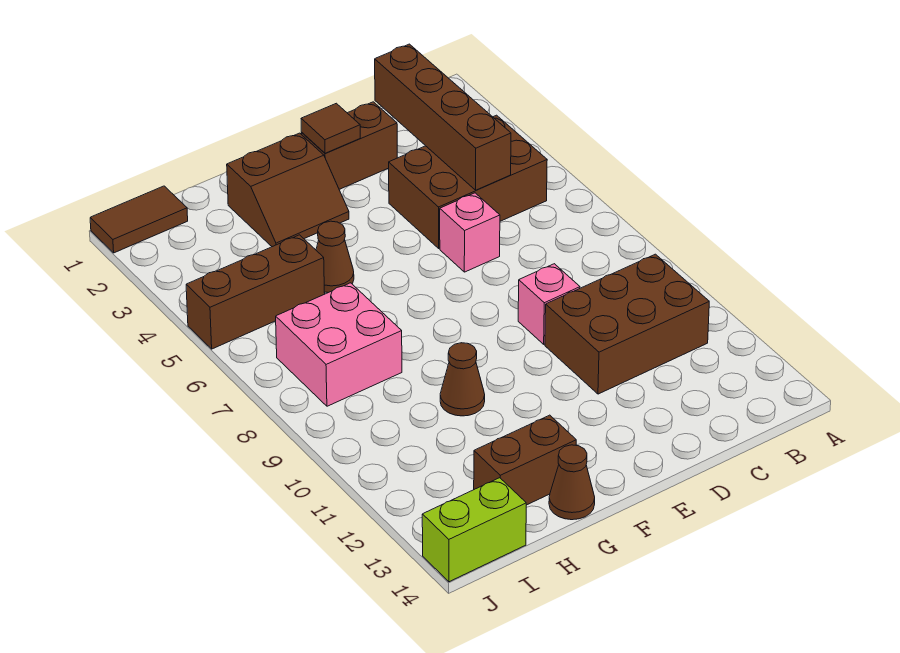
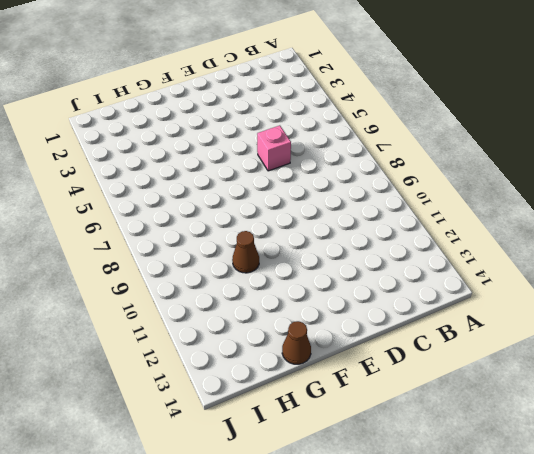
none -> brown brick B4:D5 level 1
none -> brown brick B10:D11 level 1
none -> brown brick D2:E2 level 1

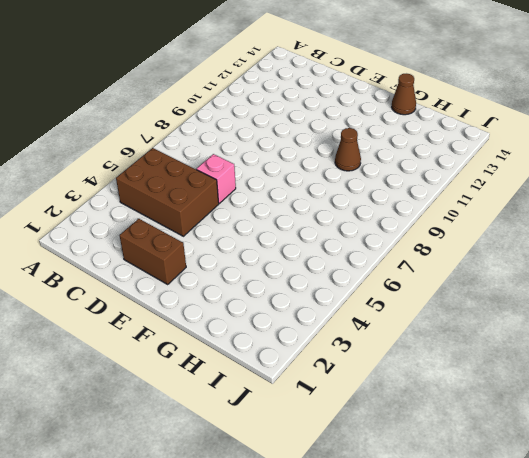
none -> brown brick B10:D11 level 1
none -> pink brick D9 level 1
none -> brown slope F2:G3 level 1 top 2

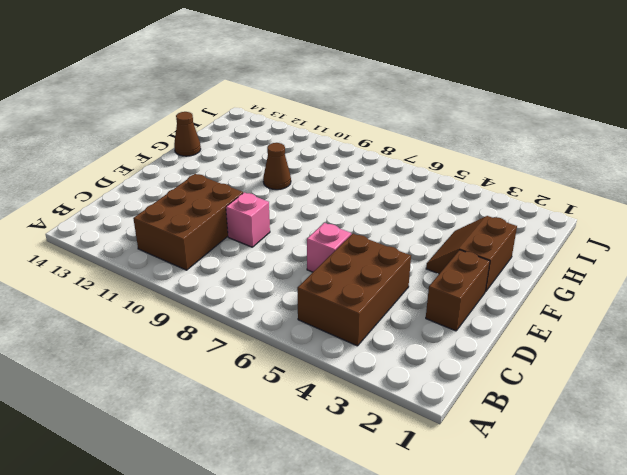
none -> brown cone G5 level 1
none -> brown brick G13:H13 level 1
none -> brown brick H5:J5 level 1

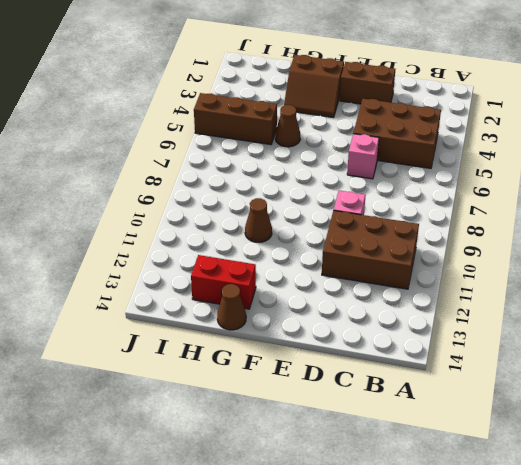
red brick G13:H13 level 1 -> brown brick G13:H13 level 1
none -> pink brick H7:I8 level 1
none -> brown tile I1:J1 level 1
none -> lime brick I14:J14 level 1

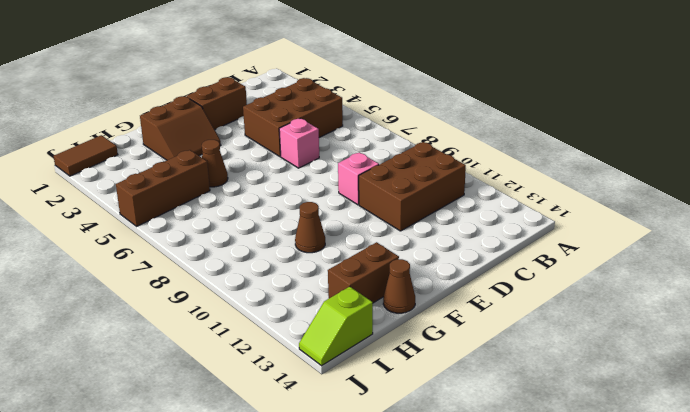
lime slope I14:J14 level 1 top I -> lime brick I14:J14 level 1
none -> pink brick H7:I8 level 1
none -> brown brick C2:C5 level 2
none -> brown tile E2 level 2

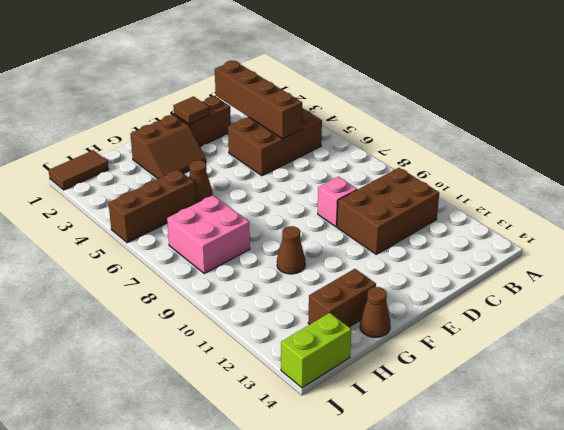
none -> pink brick D6 level 1

